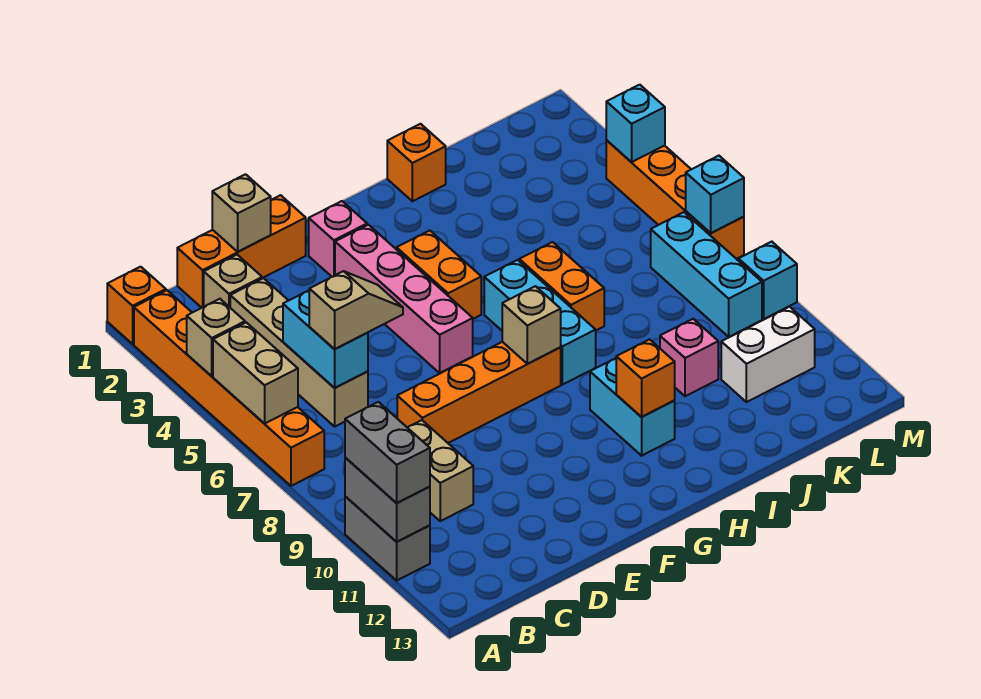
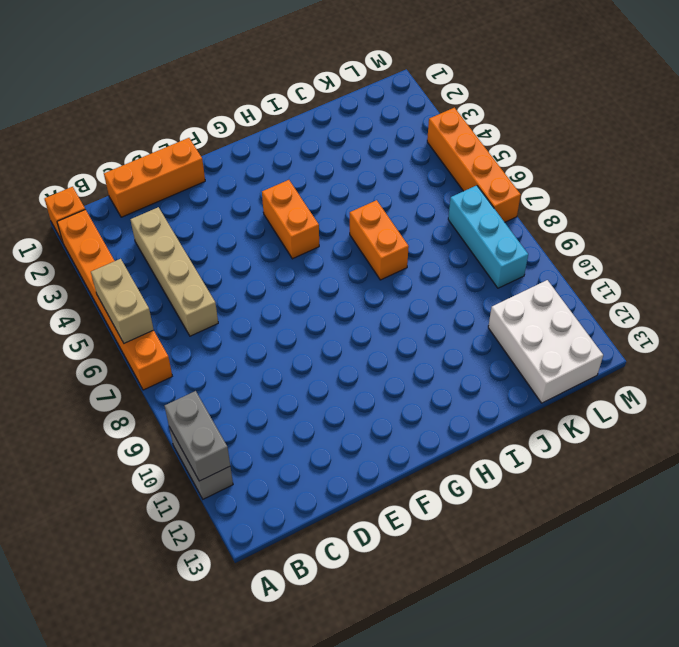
white brick K11:L13 level 1 -> white brick K11:L11 level 1
none -> tan brick C2 level 1
none -> tan brick C9:C10 level 1
none -> orange brick D8:G8 level 1
none -> pink brick F2 level 1

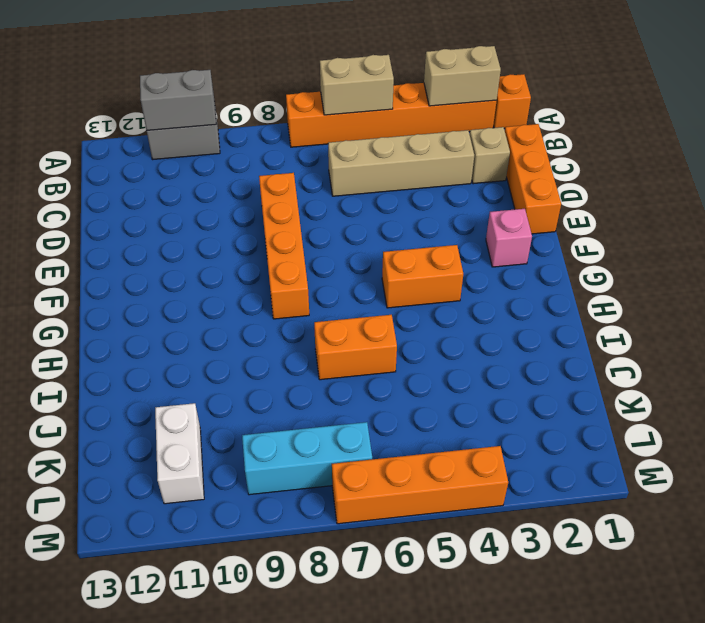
tan brick A2:A3 level 2 -> tan brick C9:C10 level 1
none -> pink brick F3:F6 level 1
none -> cyan brick H6:H8 level 1
none -> cyan brick H10:H11 level 1
none -> orange brick I1 level 1

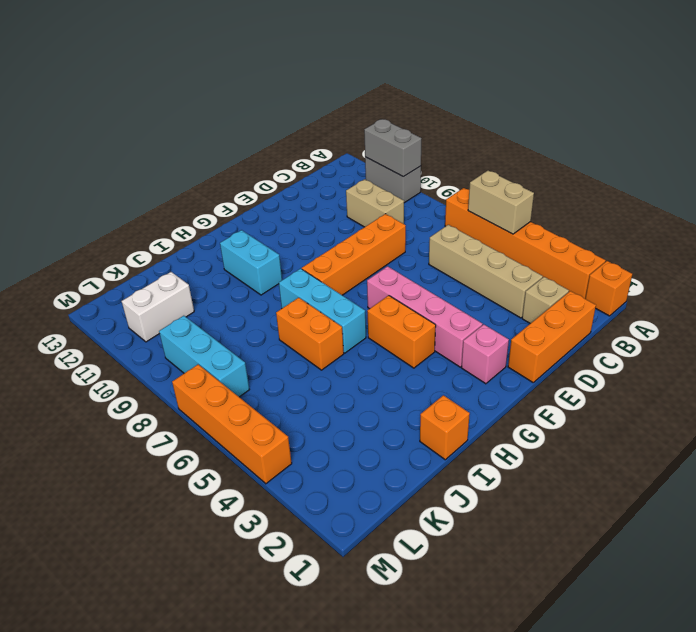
none -> pink brick J10 level 1
none -> cyan brick M9 level 1
none -> tan brick A4 level 2
none -> cyan brick C5:C6 level 2

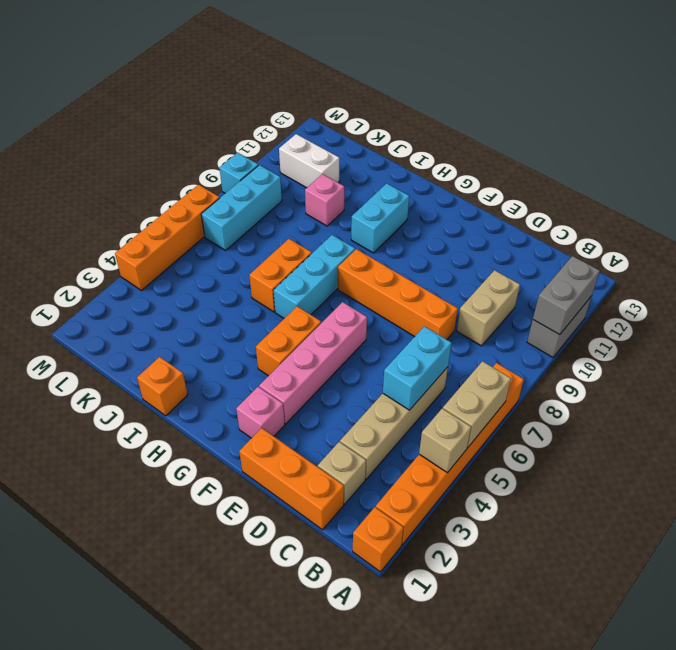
none -> tan brick D1 level 2
none -> tan brick G8 level 2
none -> orange brick H11 level 2
none -> cyan brick M4 level 2

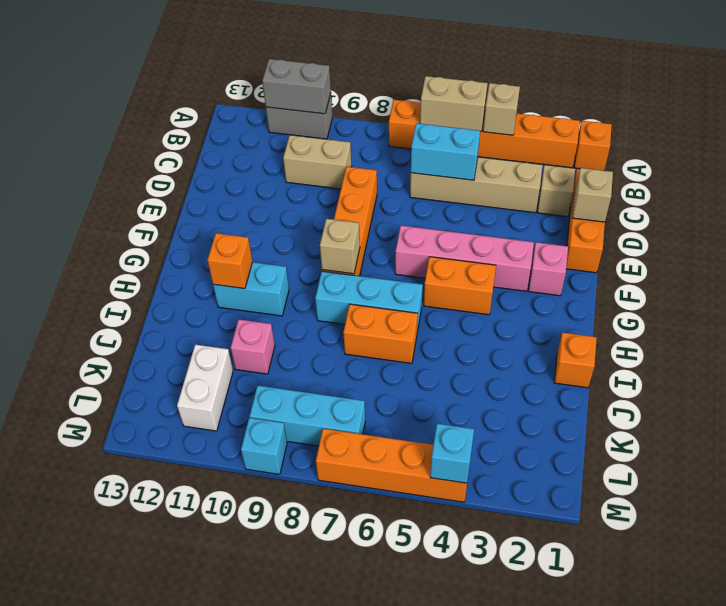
none -> cyan brick M7 level 2
none -> grey brick A10:A11 level 3
none -> tan slope C6:D6 level 3 top C

